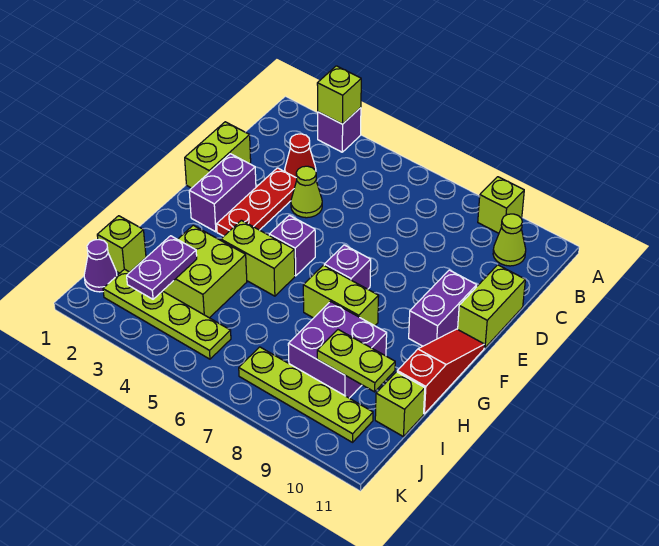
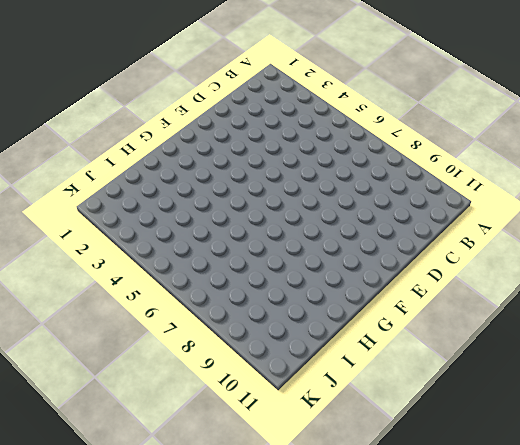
none -> purple brick A3 level 1
none -> lime brick A9 level 1
none -> lime cone B10 level 1

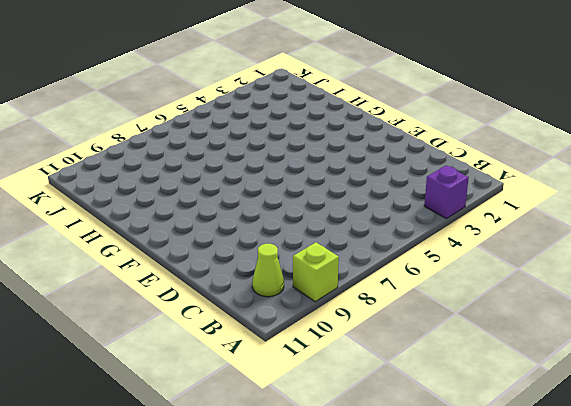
none -> red cone C3 level 1
none -> lime brick D1:E1 level 1
none -> red plate D3:F3 level 1

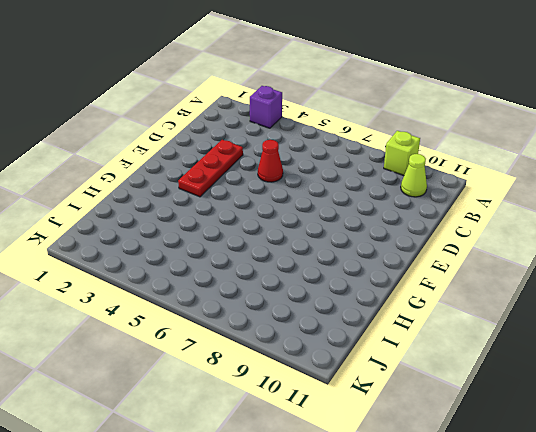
red cone D5 level 1 -> red cone C3 level 1
none -> lime brick D1:E1 level 1
none -> lime cone D4 level 1
none -> lime brick D11:E11 level 1

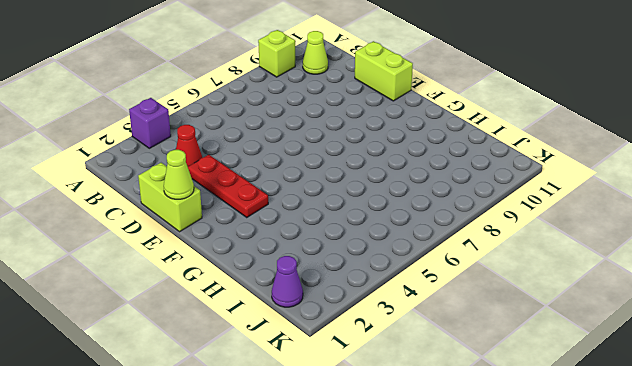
lime cone E1 level 2 -> lime cone D4 level 1
none -> purple brick E2:F2 level 1
none -> purple brick E10:F10 level 1
none -> purple brick F5 level 1

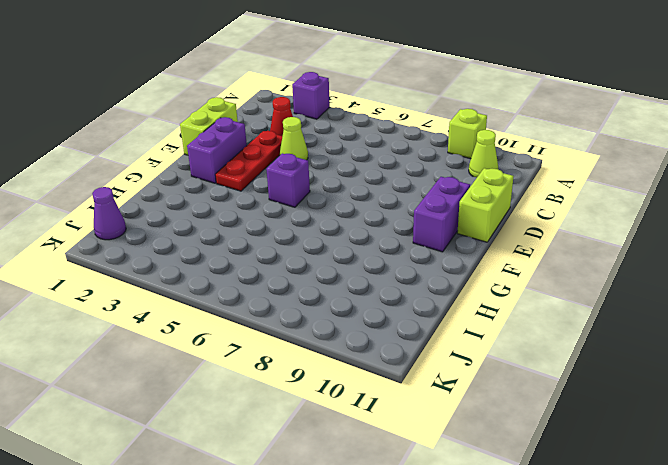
none -> purple brick F7 level 1
none -> red slope F11:H11 level 1 top H
none -> lime brick G4:G5 level 1

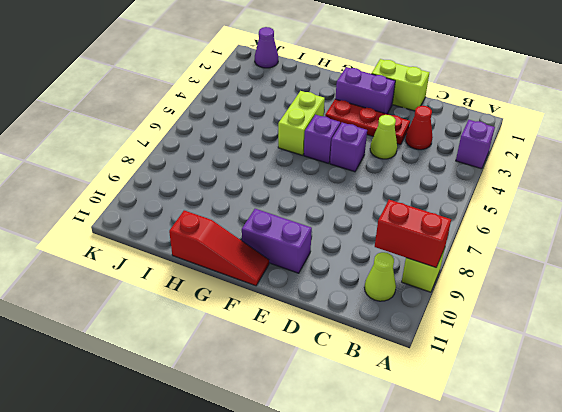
red brick A9:B9 level 2 -> none
purple brick E5 level 1 -> purple brick F7 level 1
none -> lime brick D11:E11 level 1
none -> lime brick G7:G8 level 1
none -> lime brick H3:I4 level 1

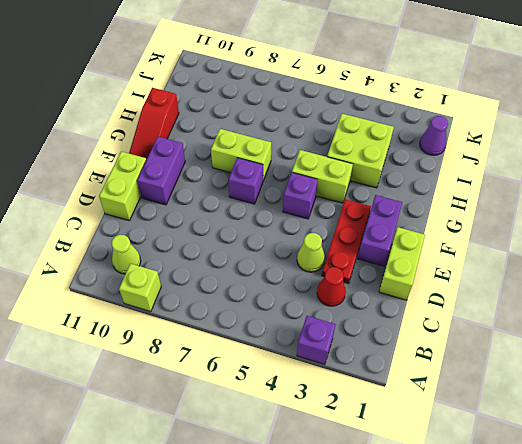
none -> purple brick H8:I9 level 1
none -> lime brick I1 level 1
none -> lime brick I11 level 1

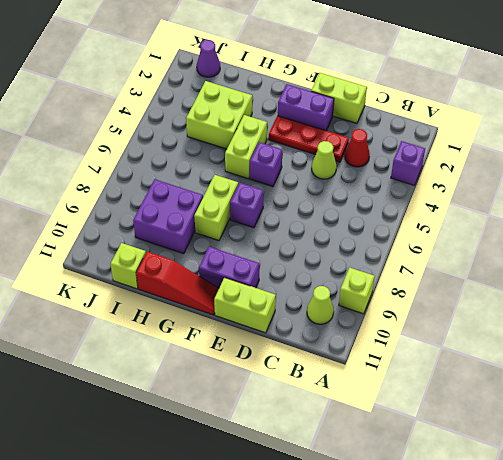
none -> lime brick I1 level 1
none -> lime plate J2:J5 level 1
none -> lime plate J7:J10 level 1

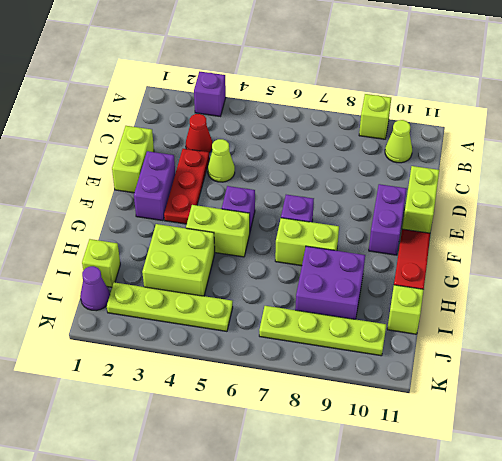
none -> lime brick A3 level 2
none -> purple plate I3:J3 level 2
none -> lime plate I9:I10 level 2

